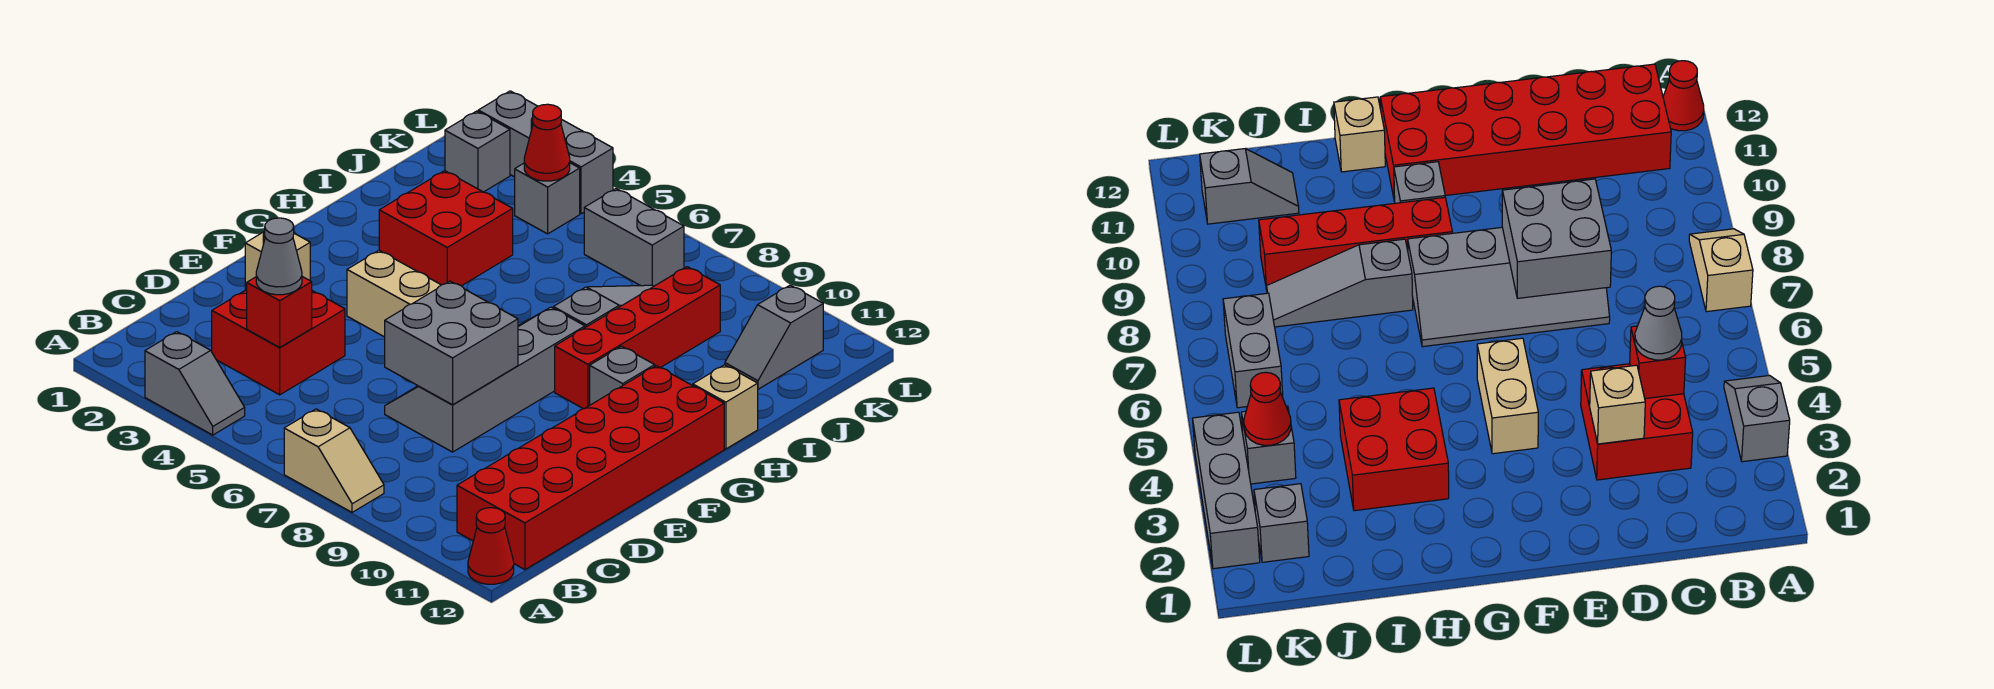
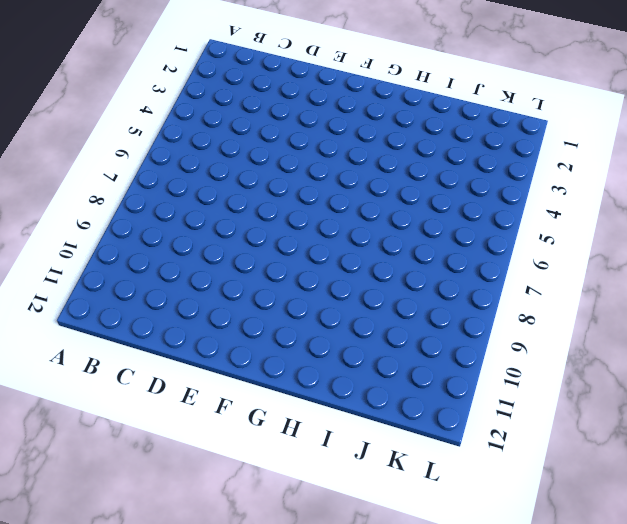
none -> grey slope A3:A4 level 1 top 3
none -> tan slope A7:A8 level 1 top 7
none -> red cone A12 level 1

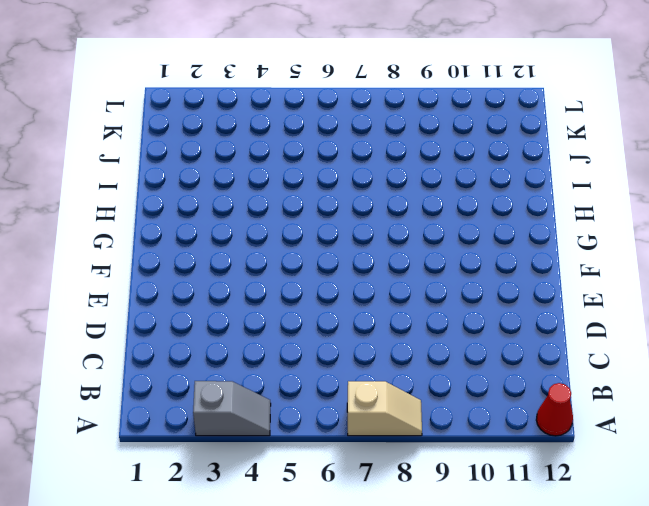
none -> red brick B11:G12 level 1
none -> red brick C3:D4 level 1
none -> grey slope D7:G8 level 1 top 8

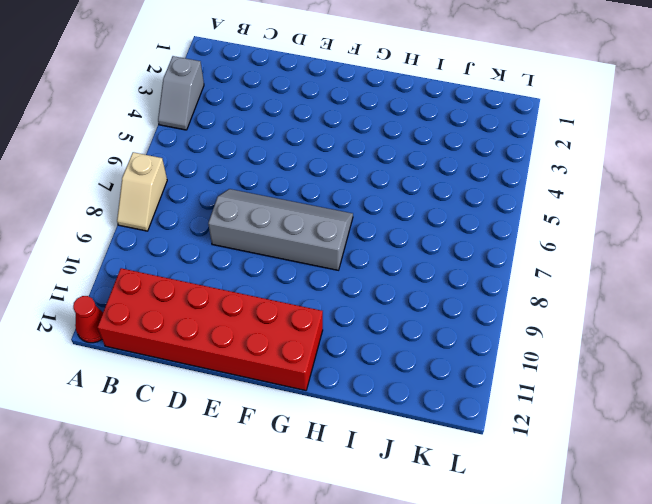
none -> red brick C3:D4 level 1
none -> tan brick F4:F5 level 1
none -> red brick G9:J9 level 1

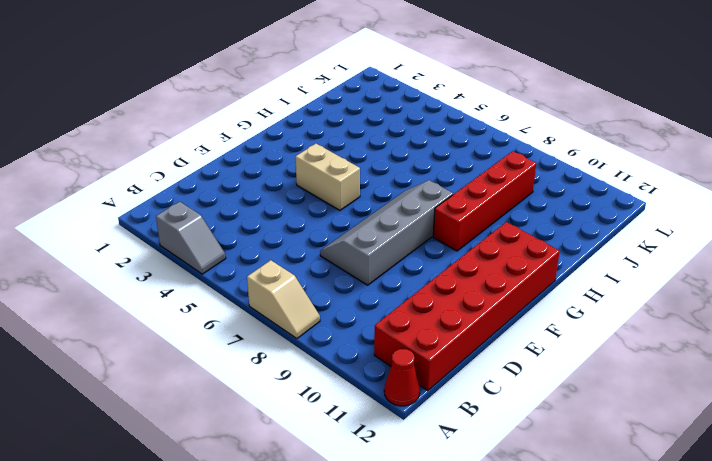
none -> red brick C3:D4 level 1
none -> grey brick G10 level 1
none -> red brick H3:I4 level 1

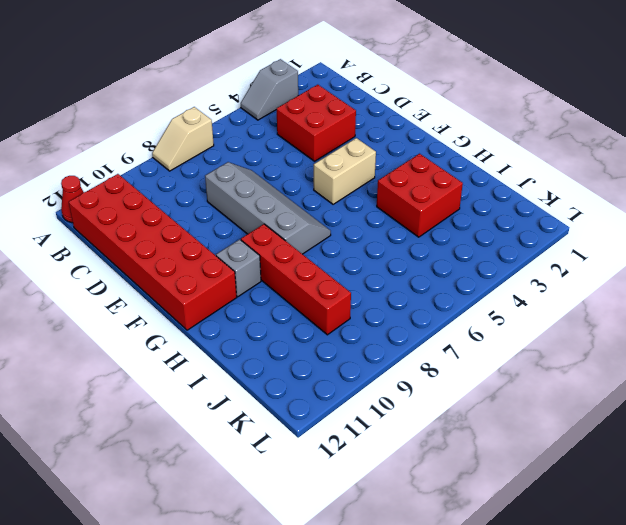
none -> grey slope H8:J8 level 1 top H
none -> tan brick H12 level 1
none -> grey slope J11:K11 level 1 top K

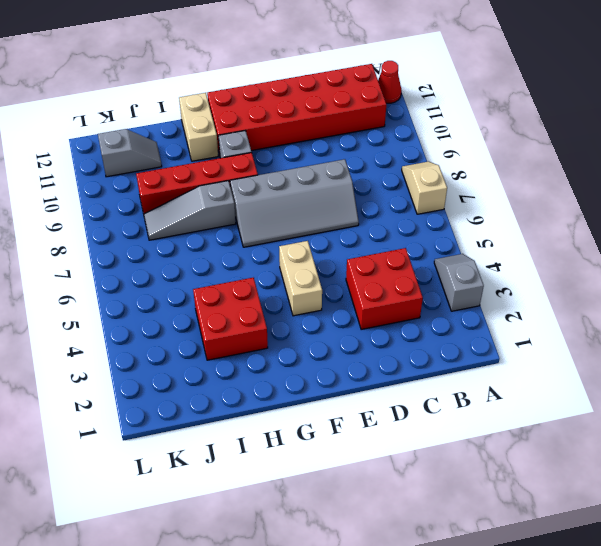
tan brick H11:H12 level 1 -> tan brick H12 level 1
none -> grey brick K2 level 1
none -> grey brick K4 level 1
none -> grey brick K6:K7 level 1

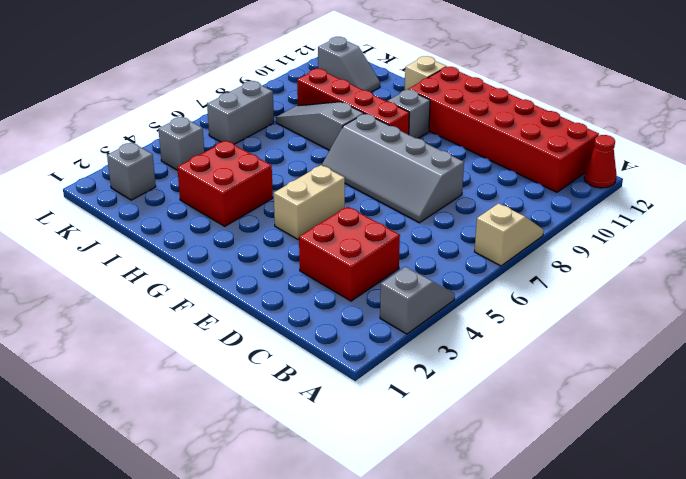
none -> grey brick L2:L4 level 1
none -> red brick C4 level 2
none -> tan brick D3 level 2

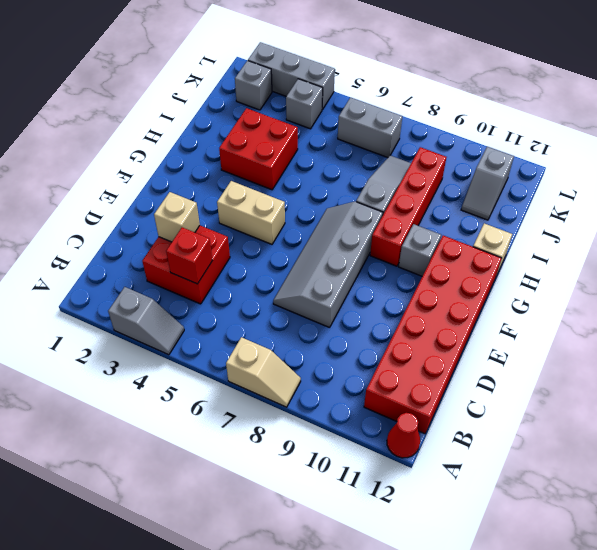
none -> grey brick D7:E8 level 2
none -> red cone K4 level 2
none -> grey cone C4 level 3

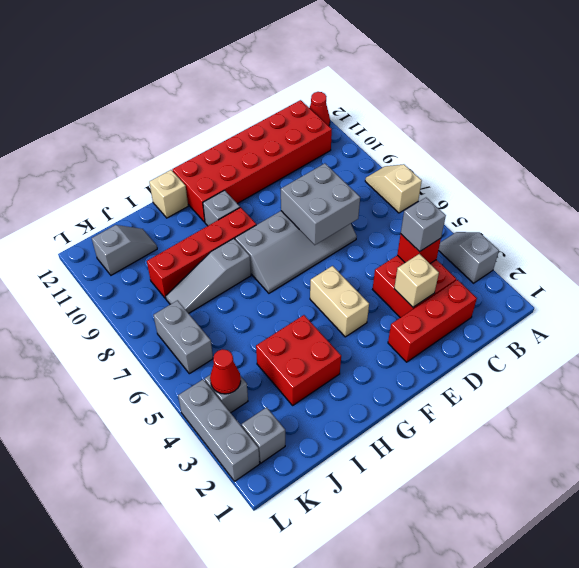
red brick C2:E2 level 1 -> none
grey brick C4 level 3 -> grey cone C4 level 3

